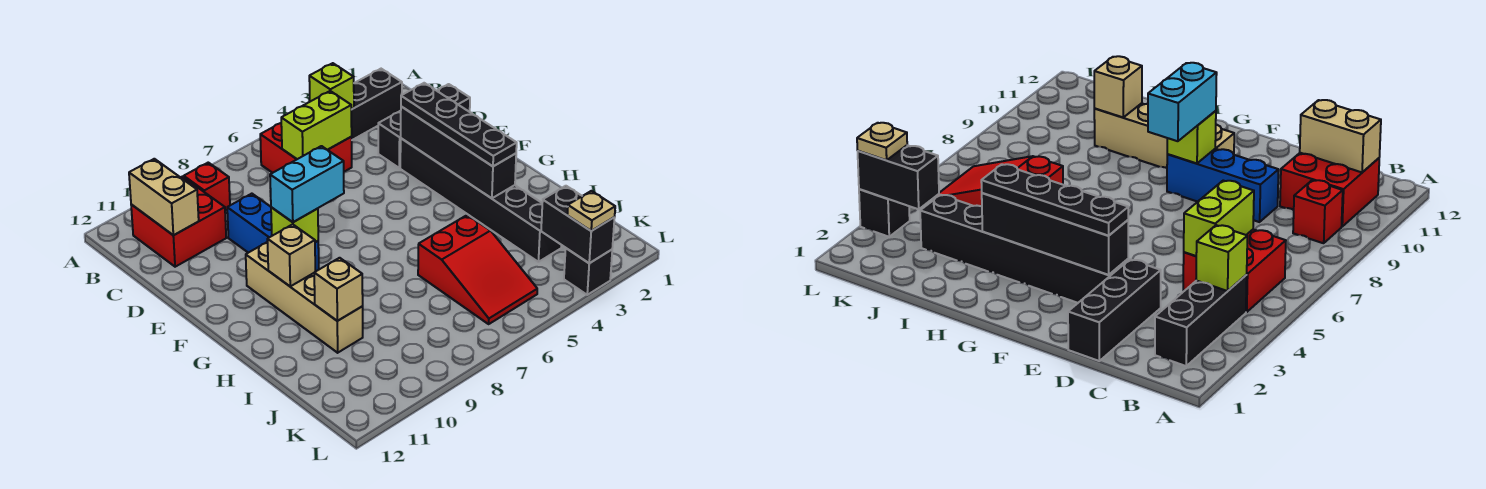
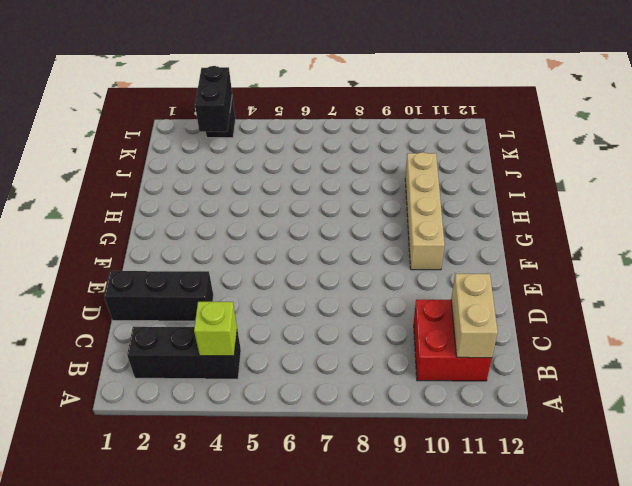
none -> red brick B5:C6 level 1
none -> red brick B9 level 1
none -> blue brick D9:F9 level 1

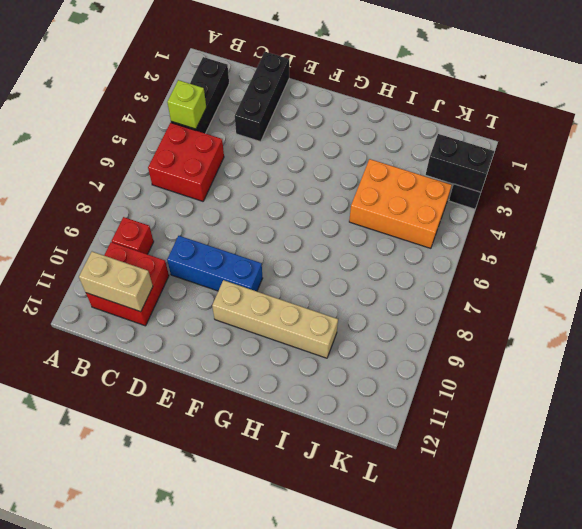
orange brick I4:K5 level 1 -> red slope I5:K6 level 1 top I
none -> black brick E3:J3 level 1
none -> lime brick C5:C6 level 2
none -> black brick E3:H3 level 2

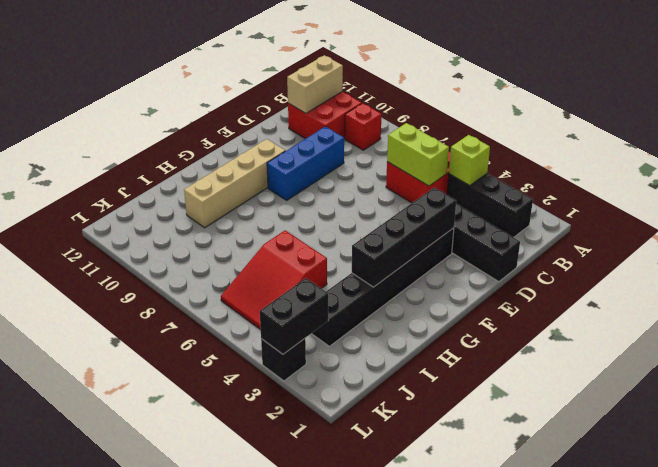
none -> lime brick F9 level 2
none -> tan brick G10 level 2
none -> tan brick I10 level 2

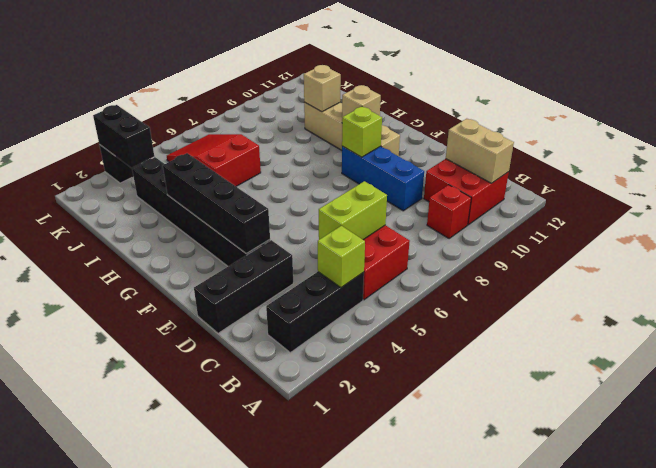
none -> black plate E3:H3 level 3
none -> cyan brick F8:F9 level 3
none -> tan plate L3 level 3

